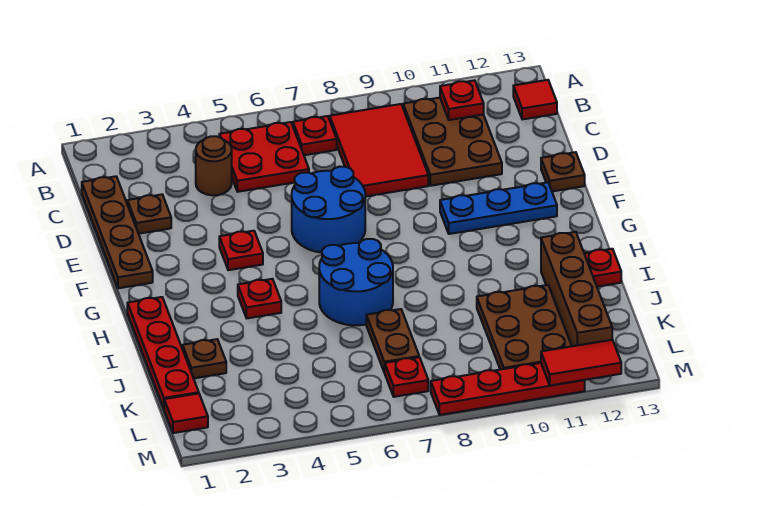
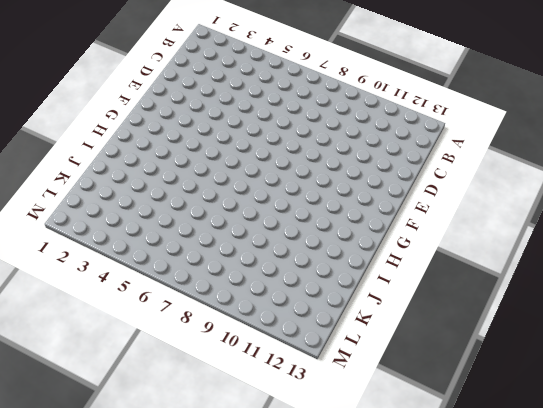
none -> red plate B5:C6 level 1
none -> red plate B7 level 1
none -> red tile B8:D9 level 1

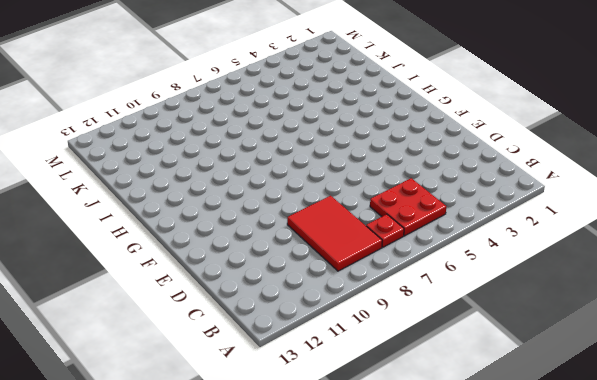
none -> brown plate B10:D11 level 1
none -> red tile B13 level 1
none -> brown plate C1:F1 level 1

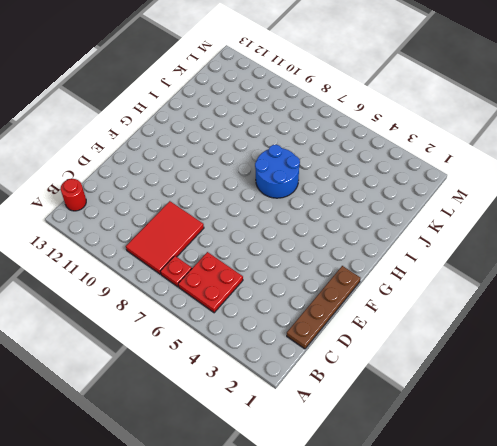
red round brick B13 level 1 -> red tile B13 level 1
none -> brown plate B10:D11 level 1
none -> brown round brick C4 level 1
none -> brown plate D2 level 1

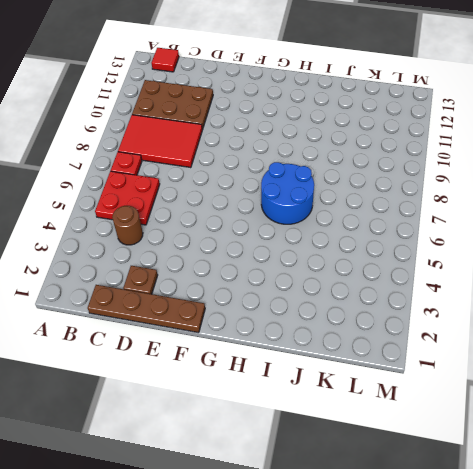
none -> blue round brick E6:F7 level 1
none -> brown plate E13 level 1
none -> red plate F4 level 1

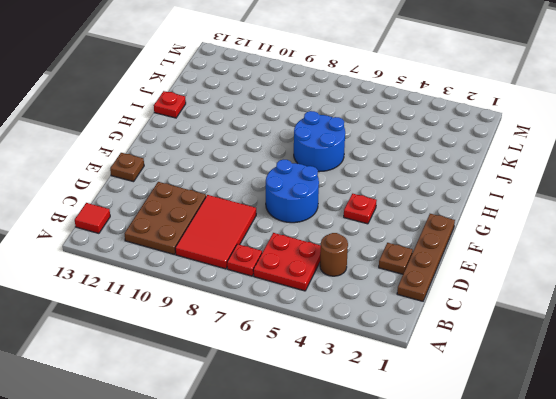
none -> blue plate F10:F12 level 1
none -> red plate H1:K1 level 1
none -> red plate H4 level 1

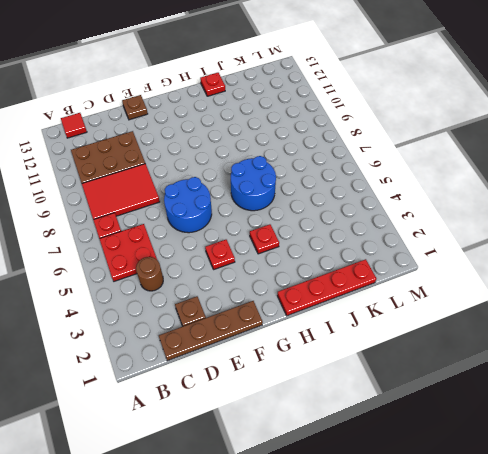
none -> blue plate F10:F12 level 1
none -> brown brick I12:L12 level 1
none -> brown plate J2 level 1

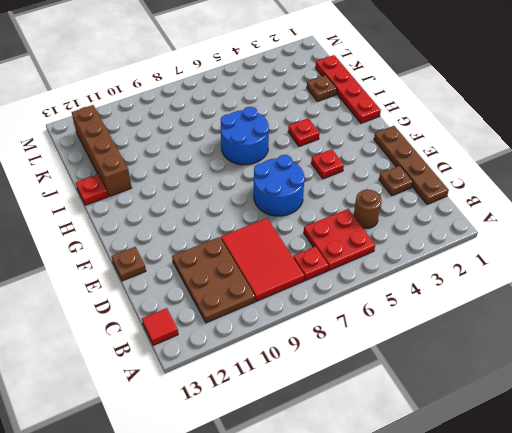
none -> blue plate F10:F12 level 1
none -> brown plate J7:K7 level 1
none -> brown plate J10:L11 level 1

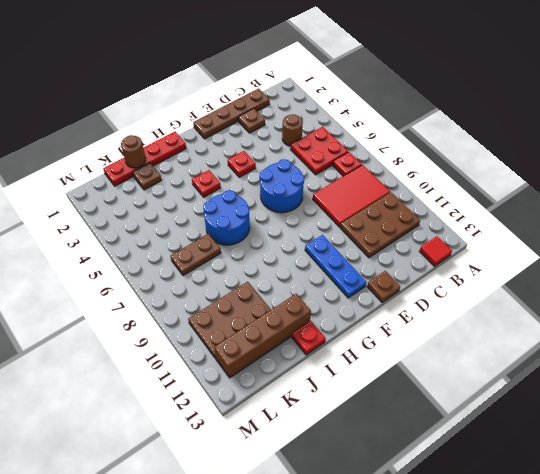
brown round brick J1 level 2 -> none
none -> red tile L1 level 1
none -> red plate L7 level 1
none -> red plate M8:M11 level 1

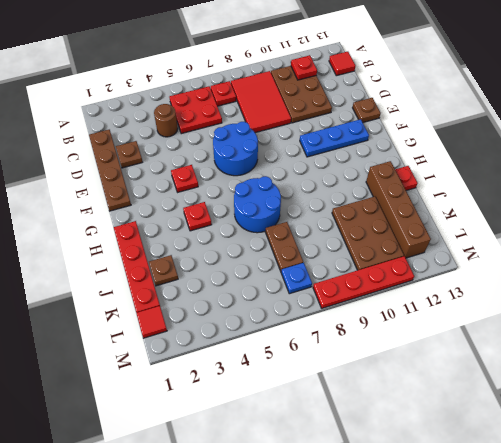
blue plate L7 level 1 -> red plate L7 level 1
none -> red tile M11:M12 level 2

